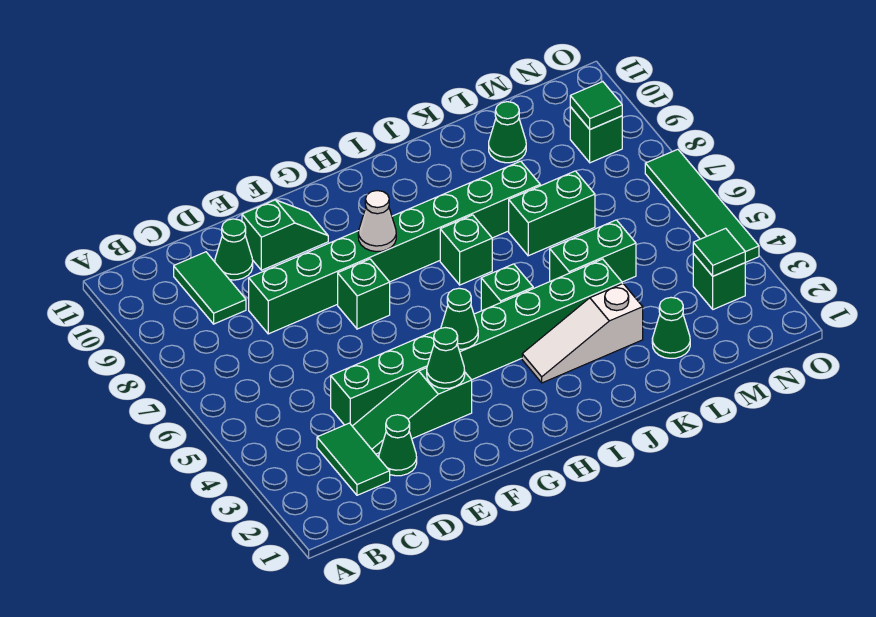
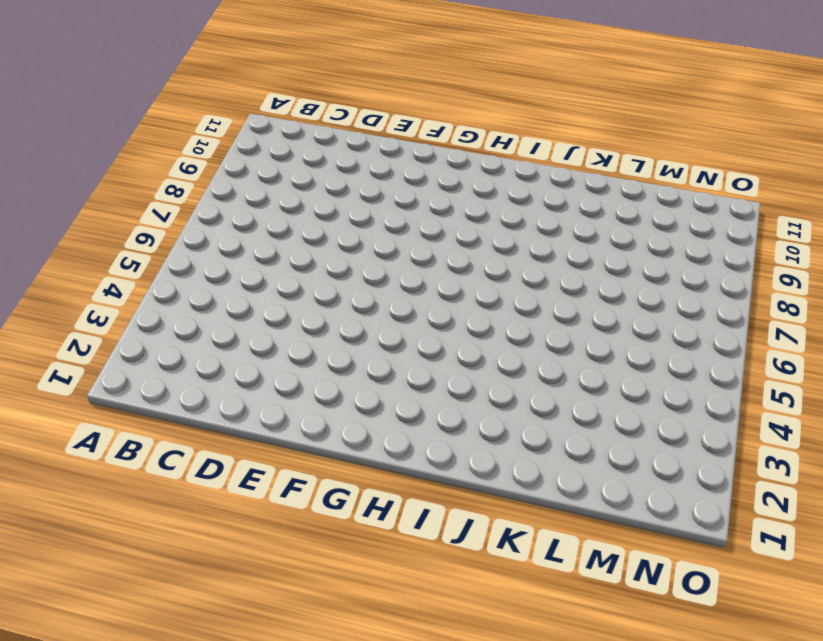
none -> green tile C2:C3 level 1
none -> green tile C9:C10 level 1
none -> green cone D2 level 1

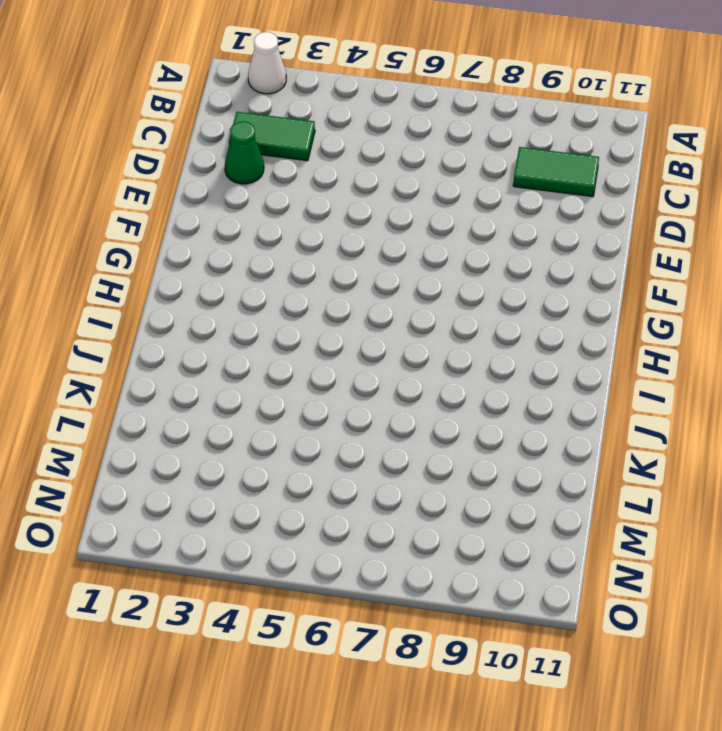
white cone A2 level 1 -> white cone G8 level 2
none -> green slope D3:F3 level 1 top F
none -> green brick D4:K4 level 1
none -> green brick D8:K8 level 1

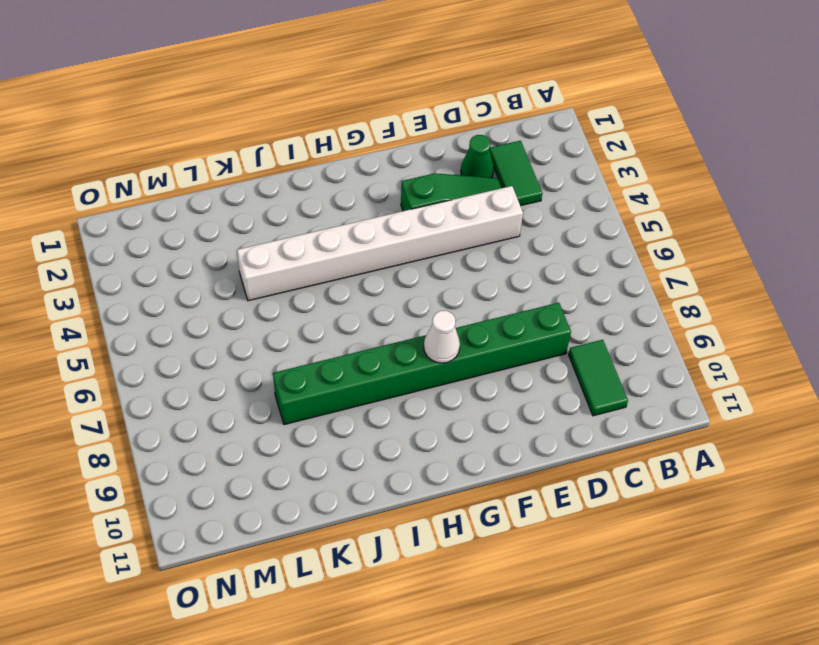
white brick D4:K4 level 1 -> green brick D4:K4 level 1
none -> green cone D10 level 1
none -> green slope E10:F10 level 1 top E
none -> green brick F7 level 1

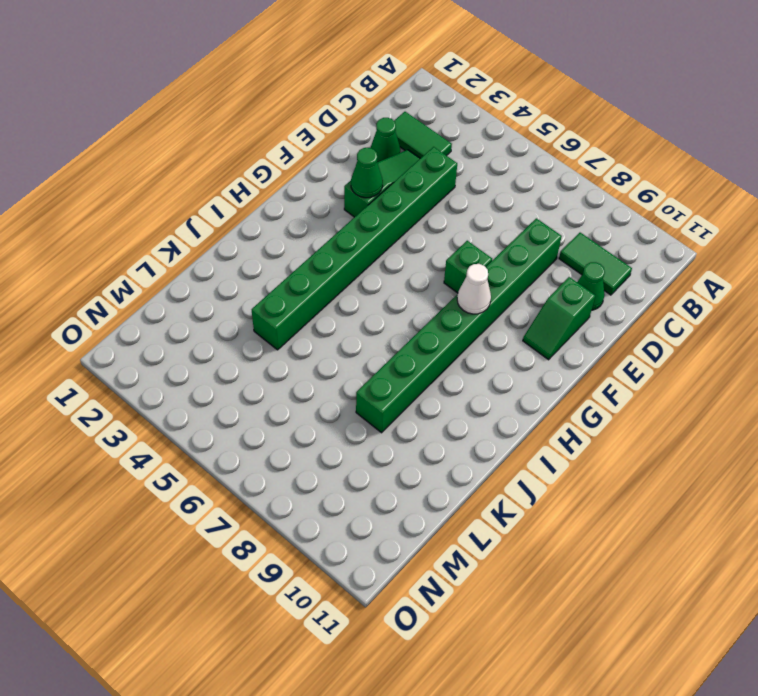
none -> white slope I3:K3 level 1 top K
none -> green brick I5 level 1
none -> green brick I7 level 1

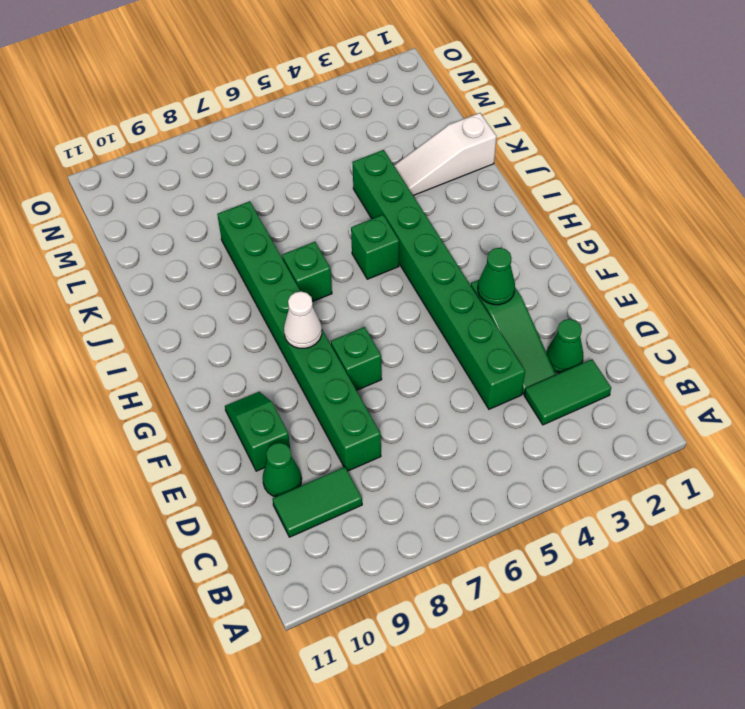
white slope K1:K3 level 1 top 1 -> white slope I3:K3 level 1 top K
none -> green brick K5:L5 level 1
none -> green brick K7:L7 level 1
none -> green cone L2 level 1

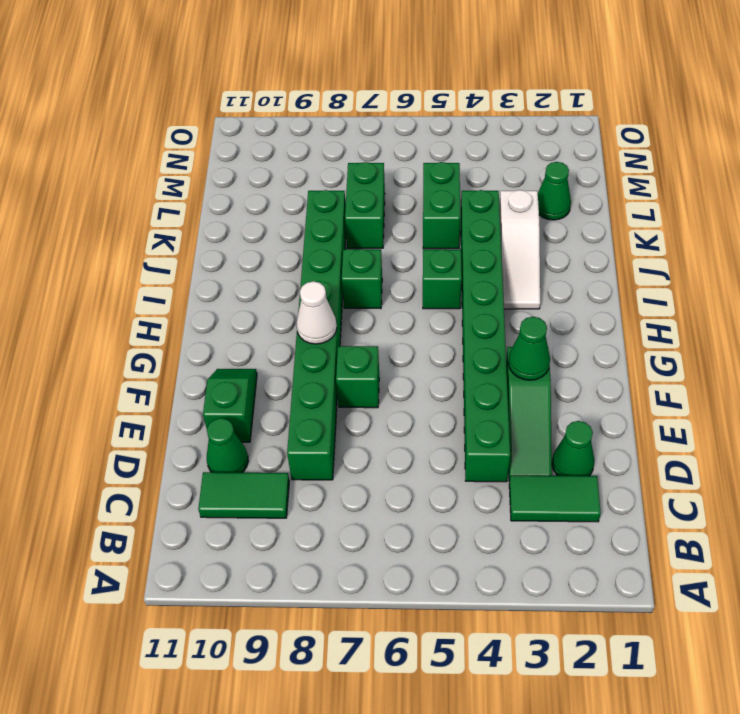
none -> green cone L10 level 1
none -> green brick N3 level 1
none -> green brick N9 level 1

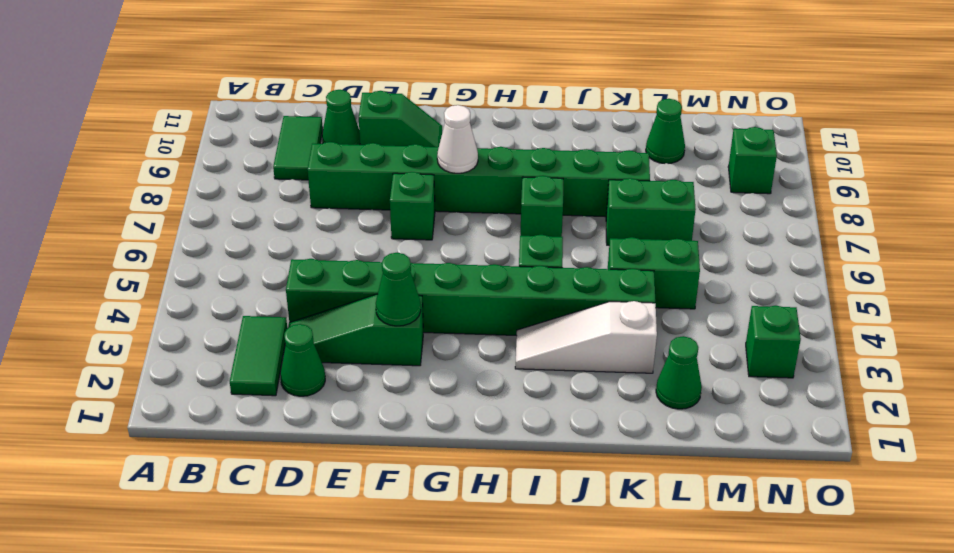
none -> green tile O4:O7 level 1
none -> green cone G4 level 2
none -> green tile N3 level 2

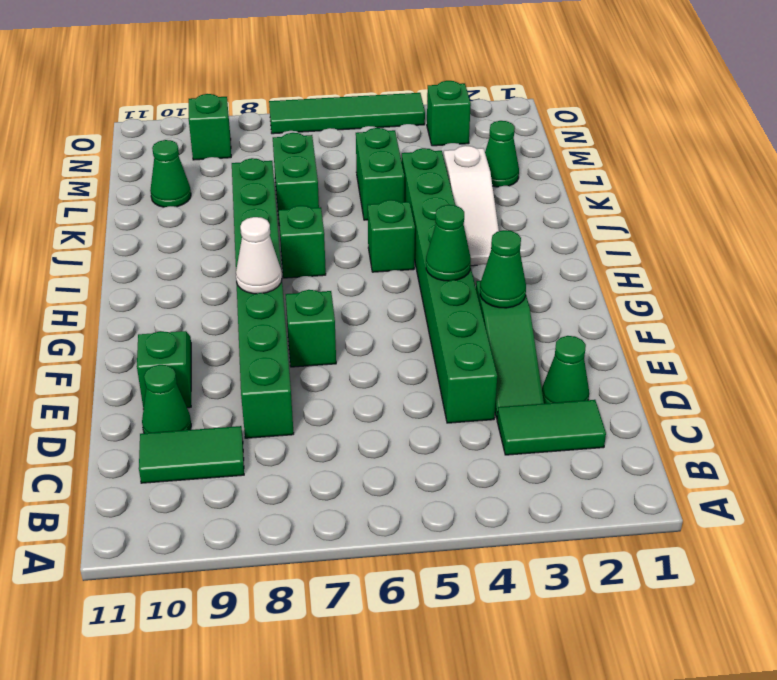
none -> green tile N3 level 2
none -> green tile N9 level 2

